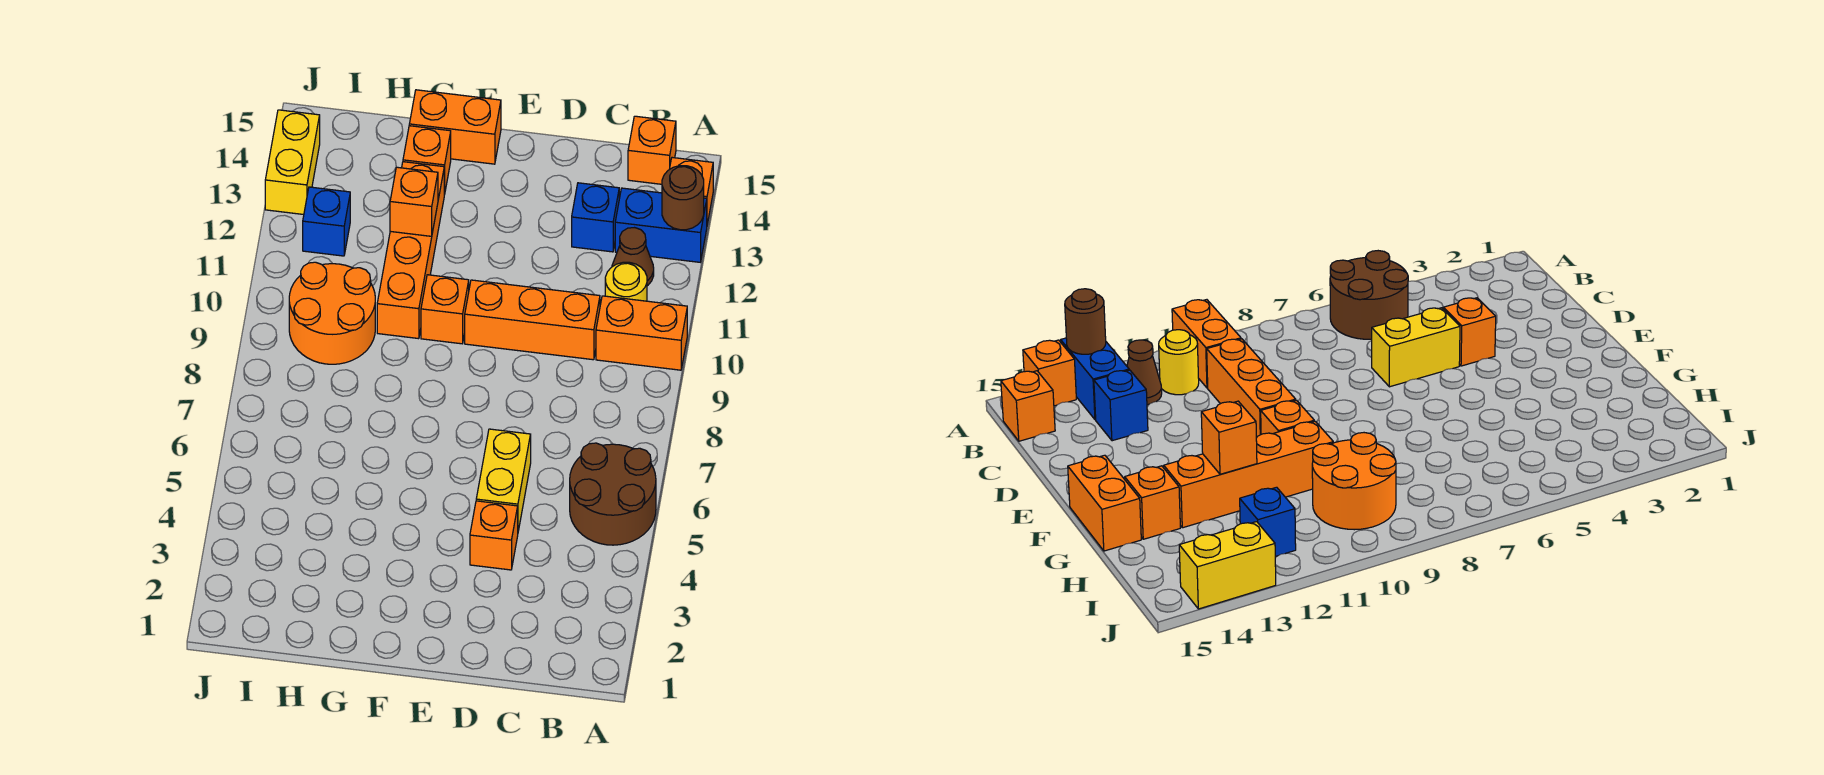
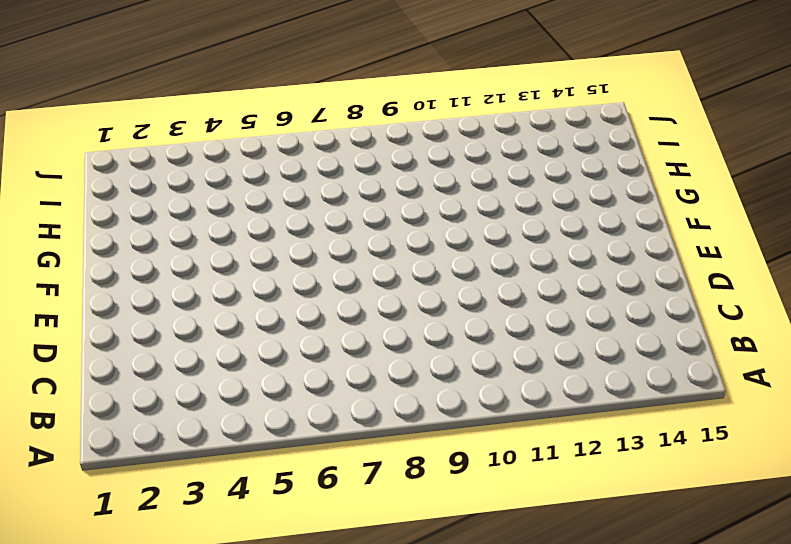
none -> brown round brick A5:B6 level 1
none -> orange brick A10:B10 level 1
none -> blue brick A13:B13 level 1

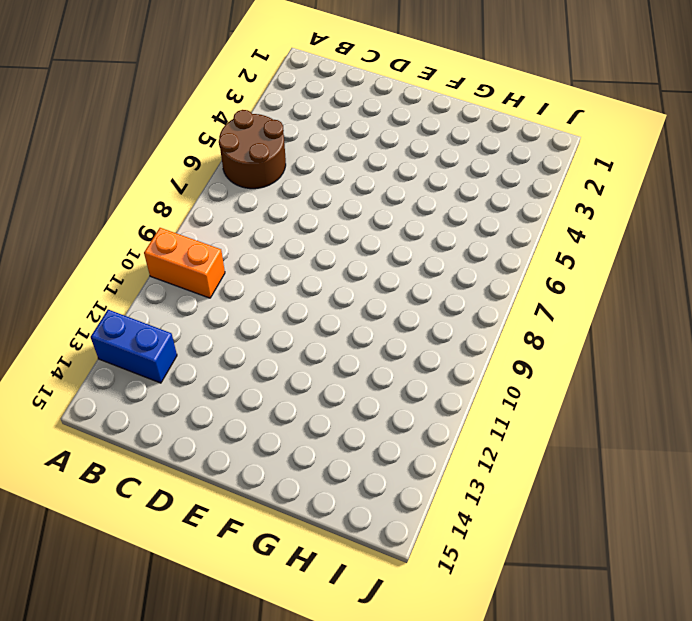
none -> orange brick A14 level 1
none -> yellow round brick B11 level 1
none -> brown cone B12 level 1

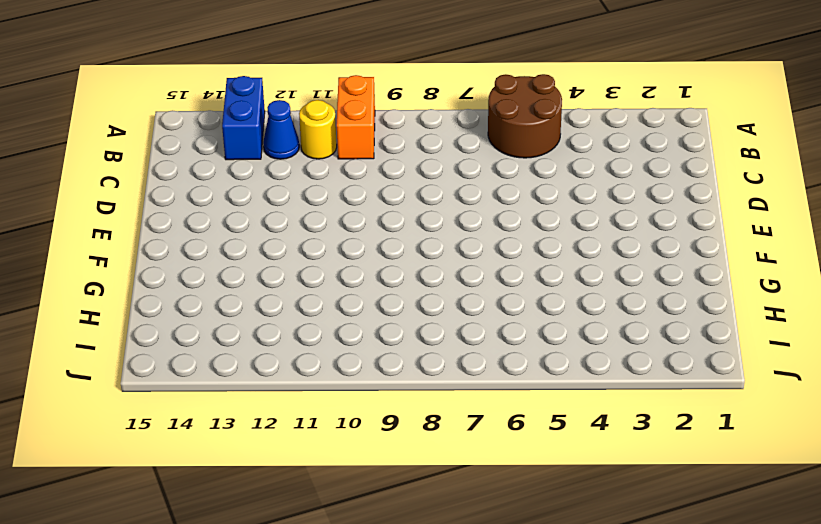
blue cone B12 level 1 -> brown cone B12 level 1
none -> orange brick A14 level 1
none -> orange brick B15 level 1
none -> orange brick C10:E10 level 1

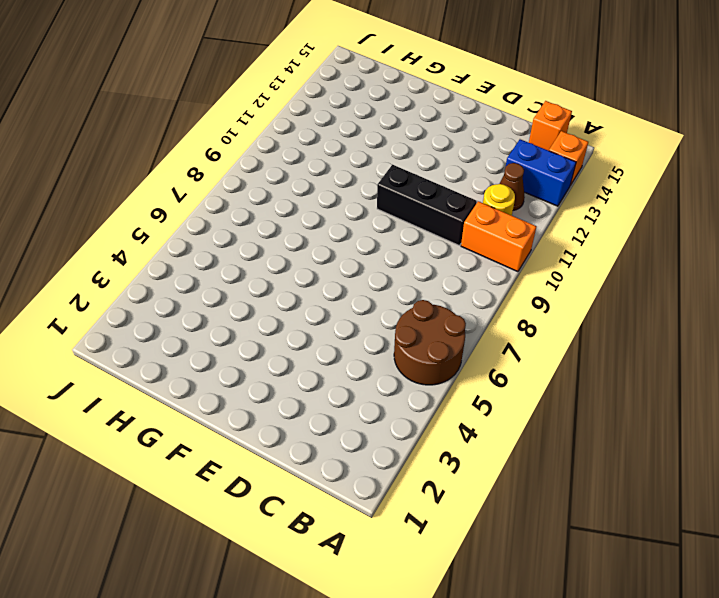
black brick C10:E10 level 1 -> orange brick C10:E10 level 1
none -> blue brick C13 level 1
none -> orange brick D4 level 1
none -> yellow brick D5:D6 level 1

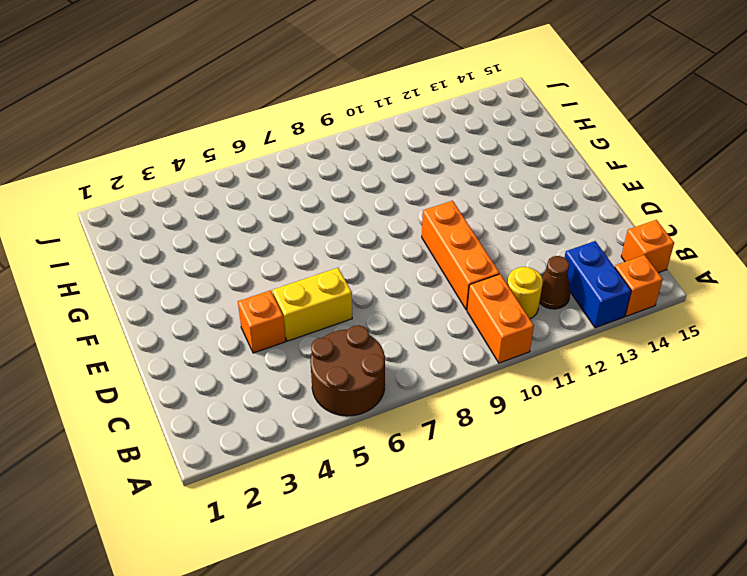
none -> blue brick C13 level 1
none -> orange brick F10 level 1
none -> orange brick F15:G15 level 1

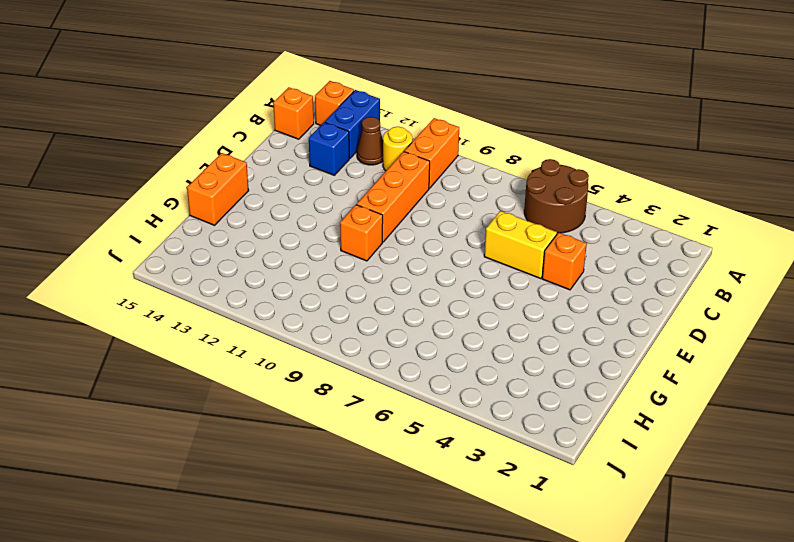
none -> orange brick G10:G13 level 1
none -> orange brick G14 level 1
none -> orange round brick H9:I10 level 1

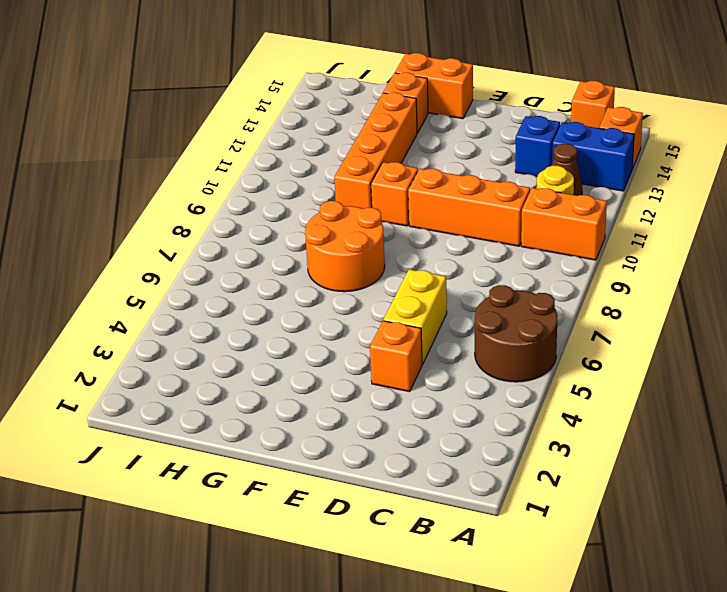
orange round brick F7:G8 level 1 -> orange round brick H9:I10 level 1
none -> blue brick I12 level 1
none -> yellow brick J13:J14 level 1
none -> brown round brick A13 level 2

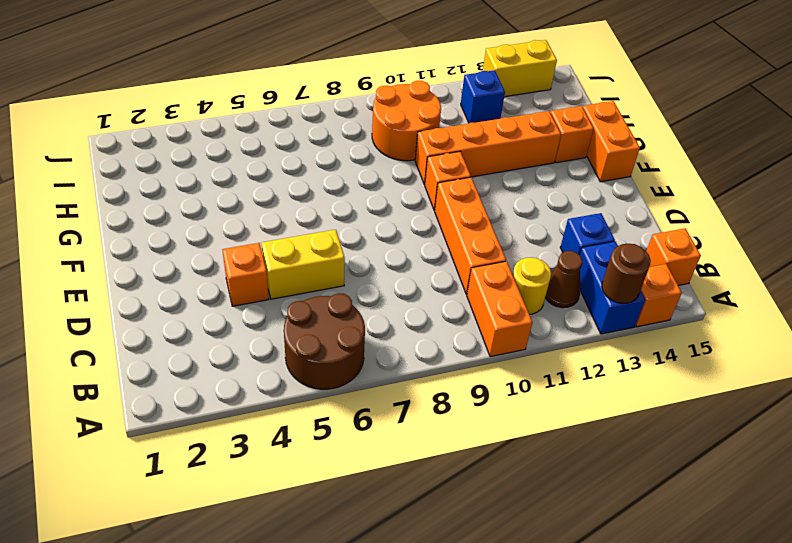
none -> orange brick G12 level 2

